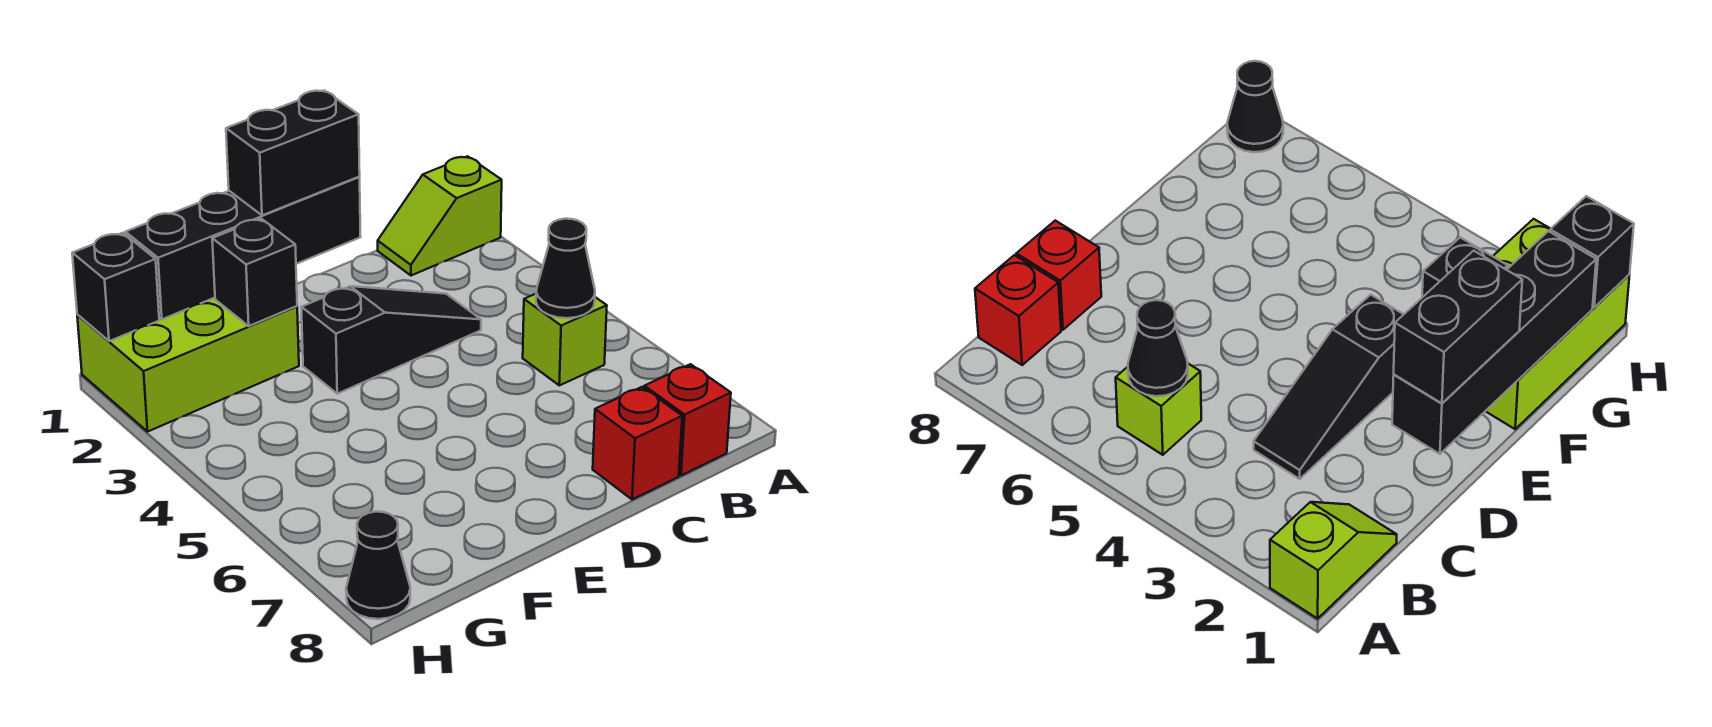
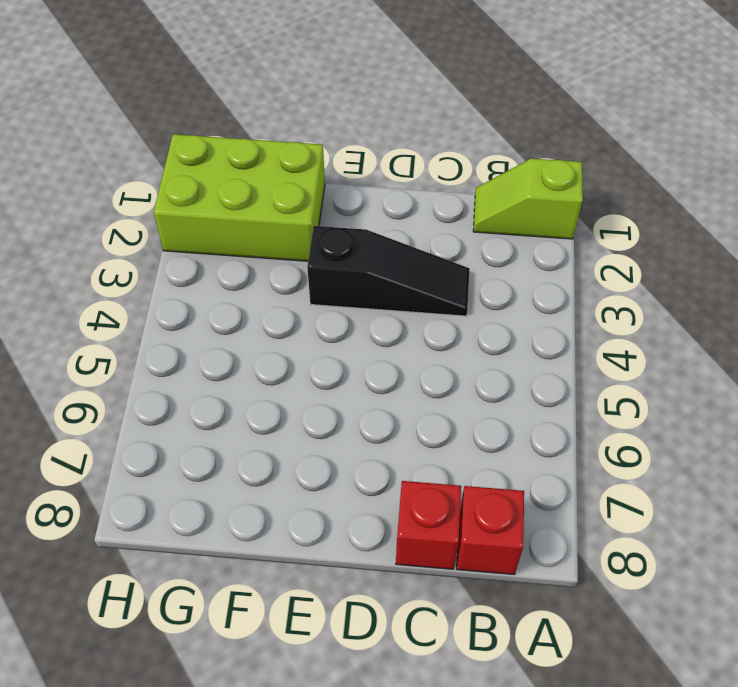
none -> lime brick B5 level 1
none -> black cone H8 level 1
none -> black cone B5 level 2

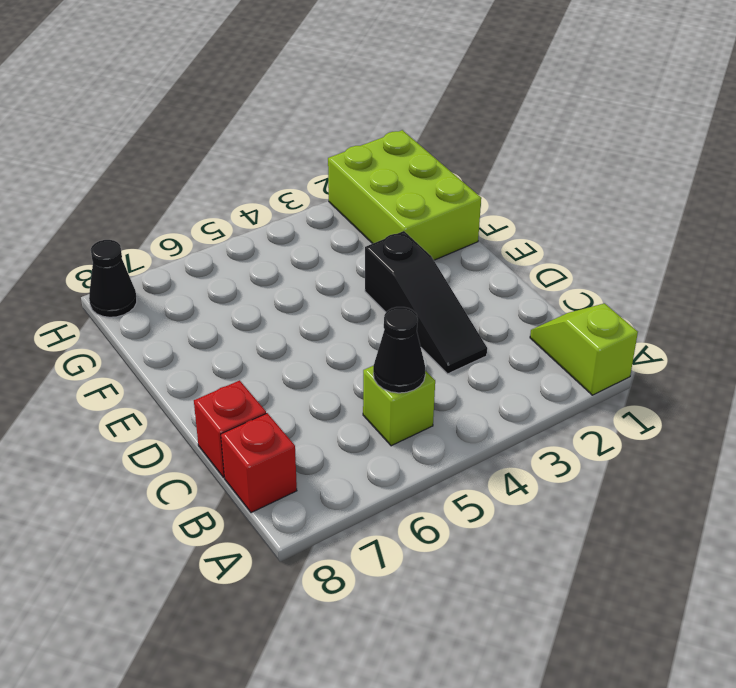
none -> black brick D1:G1 level 2
none -> black brick F2 level 2
none -> black brick H1 level 2

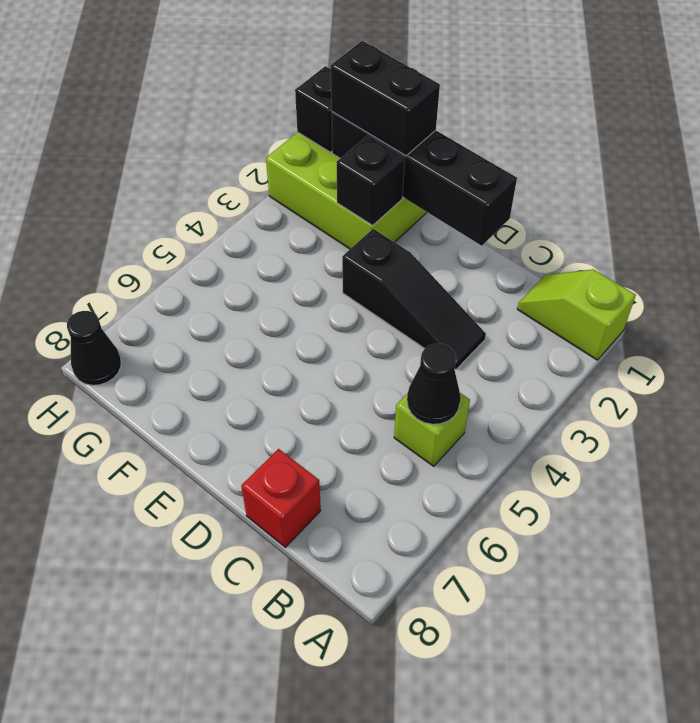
black brick F1:G1 level 3 -> black brick D1:E1 level 3
none -> red brick B8 level 1

